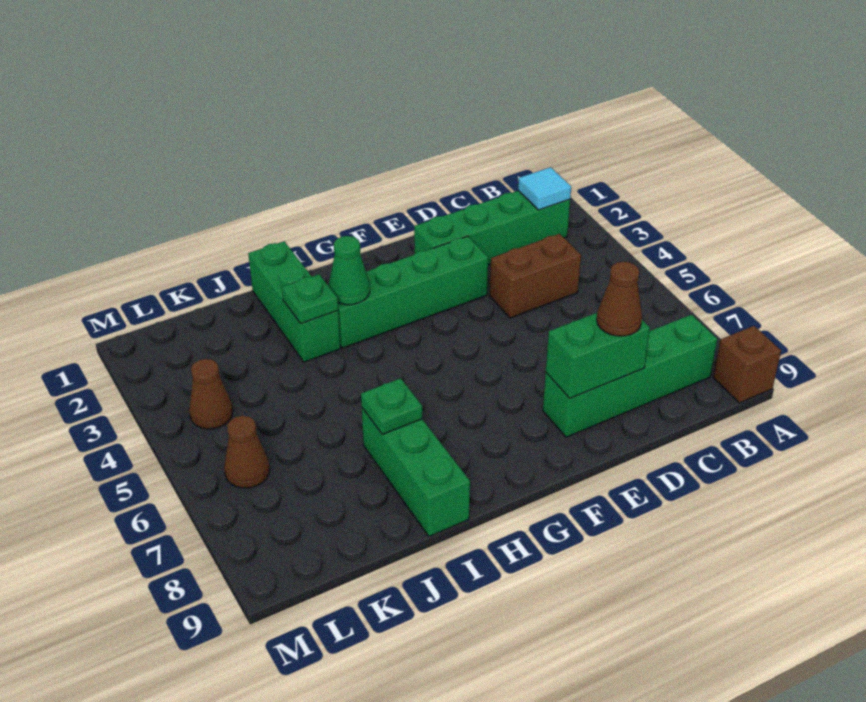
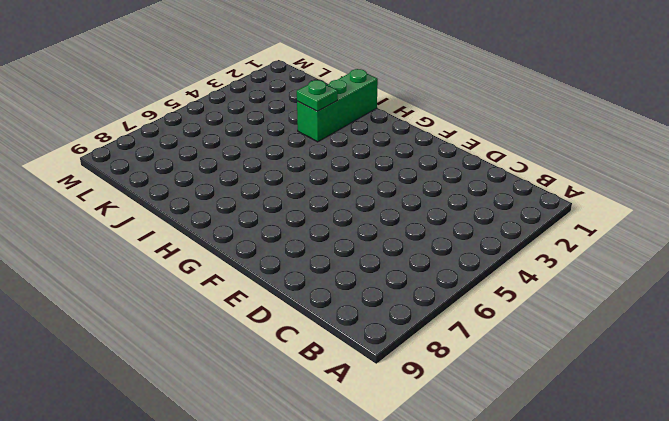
none -> brown brick A9 level 1
none -> green brick B2:E2 level 1
none -> green brick B8:E8 level 1

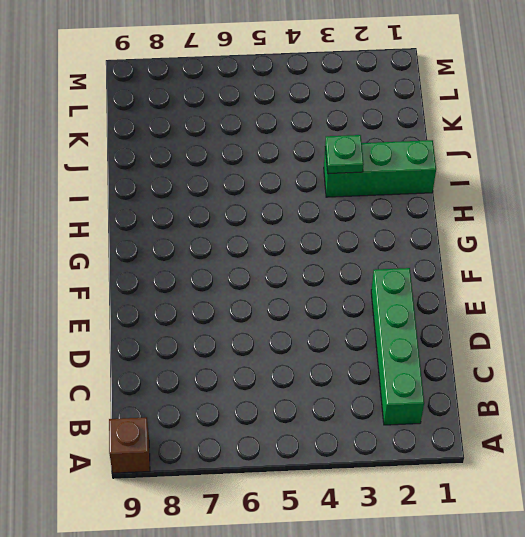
none -> green brick B8:E8 level 1
none -> brown brick C4:D4 level 1
none -> green brick E3:H3 level 1

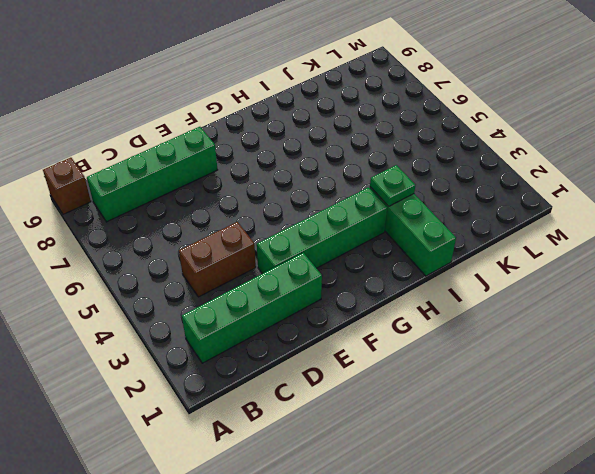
none -> green brick I7:I9 level 1
none -> brown cone L4 level 1
none -> brown cone L6 level 1

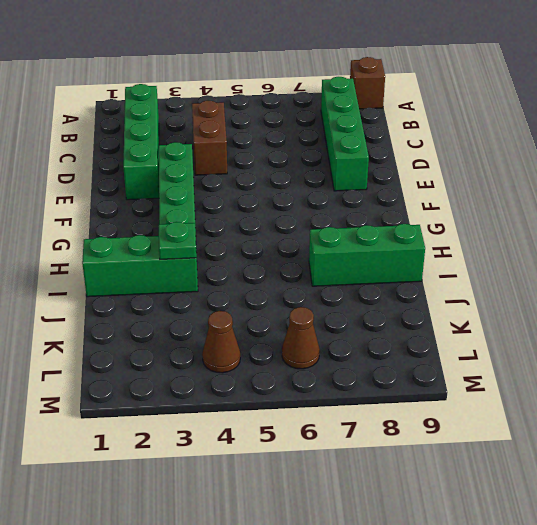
none -> cyan tile B2 level 2
none -> green brick D8:E8 level 2
none -> green cone H3 level 2

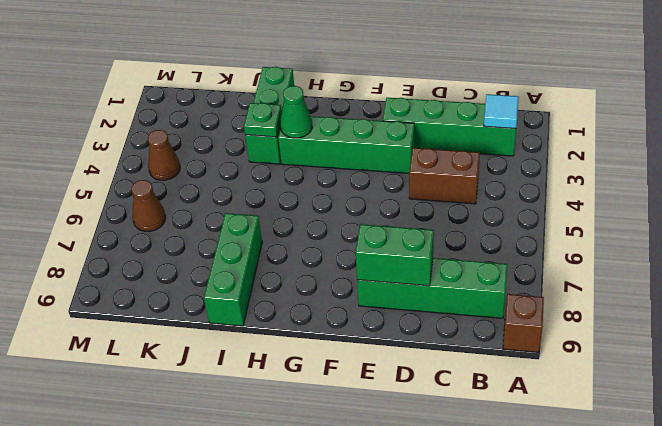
none -> green plate I7 level 2
none -> brown cone D8 level 3

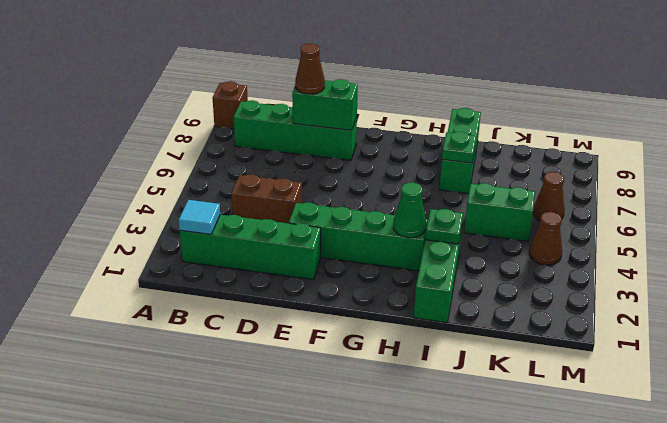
green brick J5:K5 level 1 -> none

